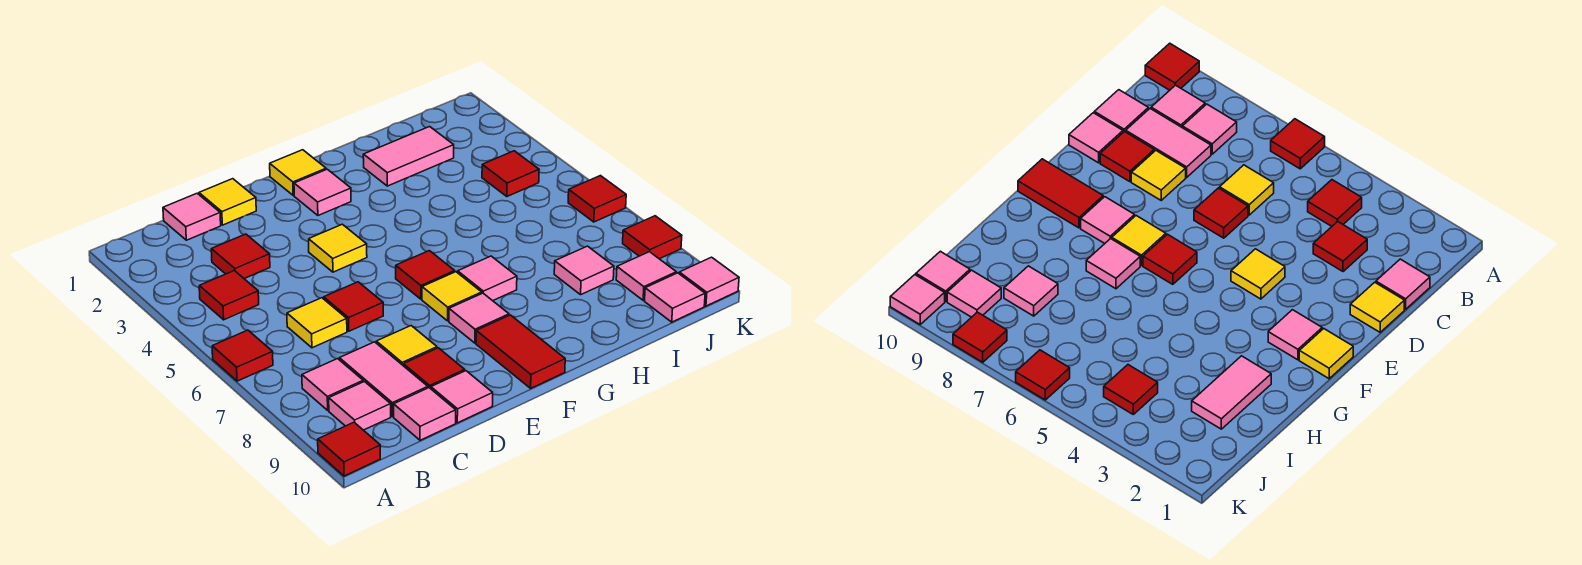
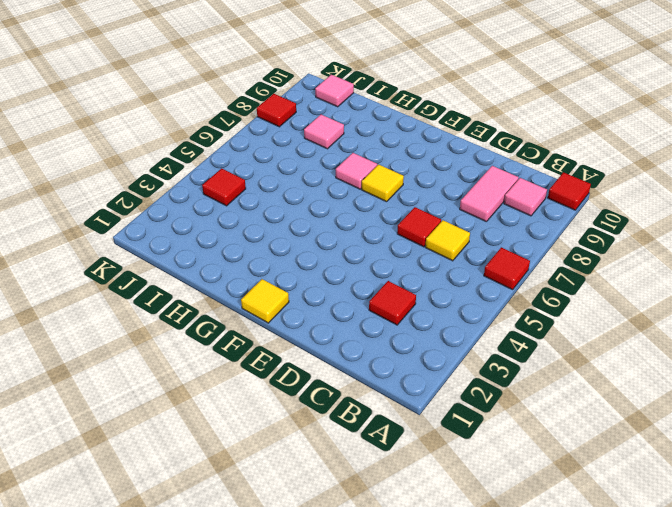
none -> red tile B4 level 1
none -> pink tile B8 level 1
none -> pink tile C1 level 1
none -> pink tile C10 level 1

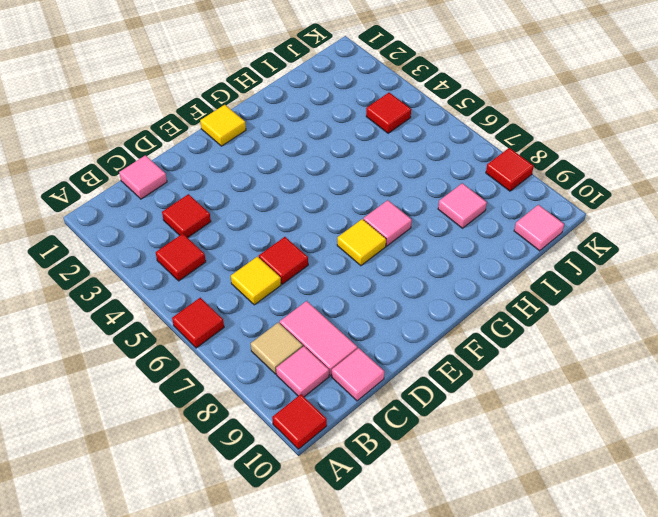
tan tile B8 level 1 -> pink tile B8 level 1
none -> yellow tile D1 level 1
none -> yellow tile D8 level 1
none -> red tile D9 level 1
none -> pink tile D10 level 1

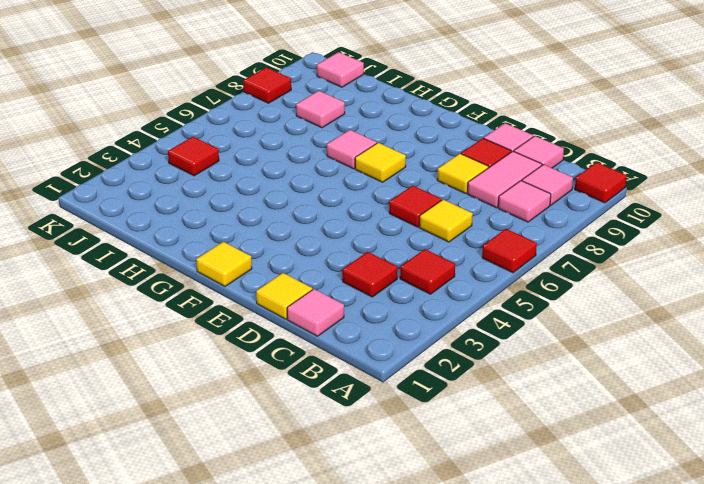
none -> yellow tile E4 level 1
none -> pink tile F2 level 1
none -> red tile F6 level 1
none -> pink tile F8 level 1

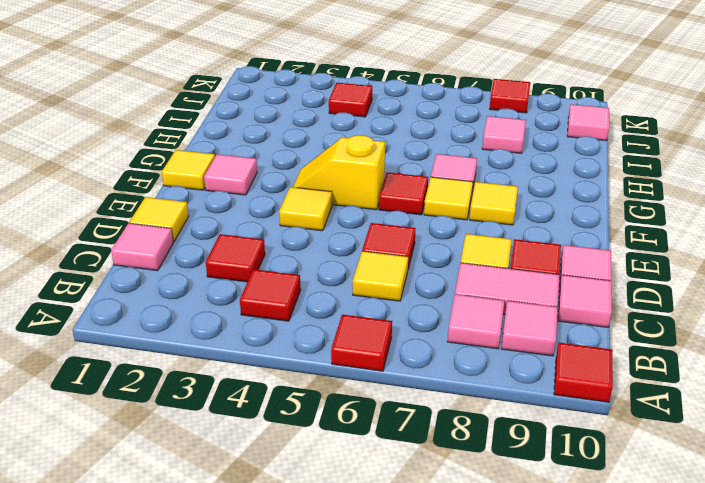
yellow slope F4:F5 level 1 top 5 -> none
yellow tile F8 level 1 -> pink tile F8 level 1
none -> red tile F9:F10 level 1
none -> pink tile H2:I2 level 1
none -> pink tile J9 level 1
none -> red tile K6 level 1

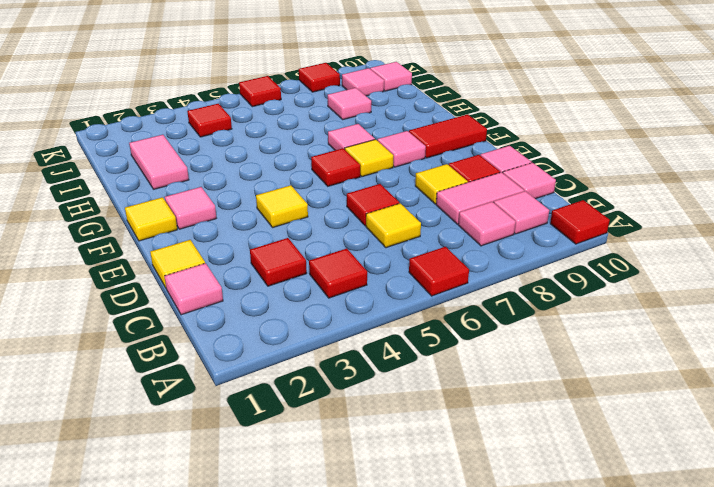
none -> pink tile K10 level 1

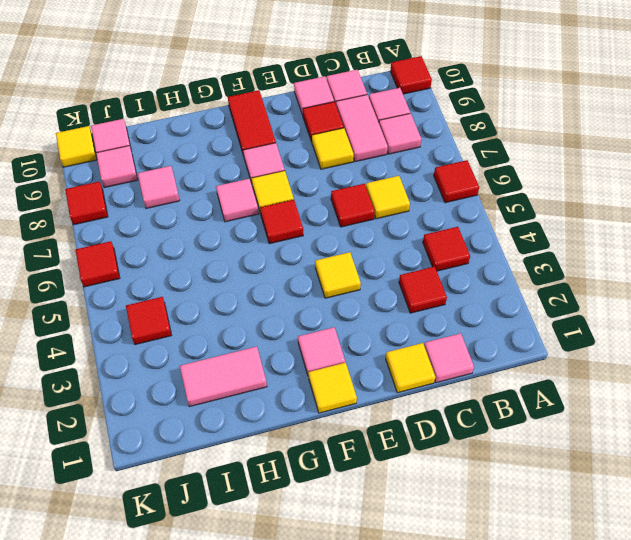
yellow tile K10 level 1 -> pink tile K10 level 1

